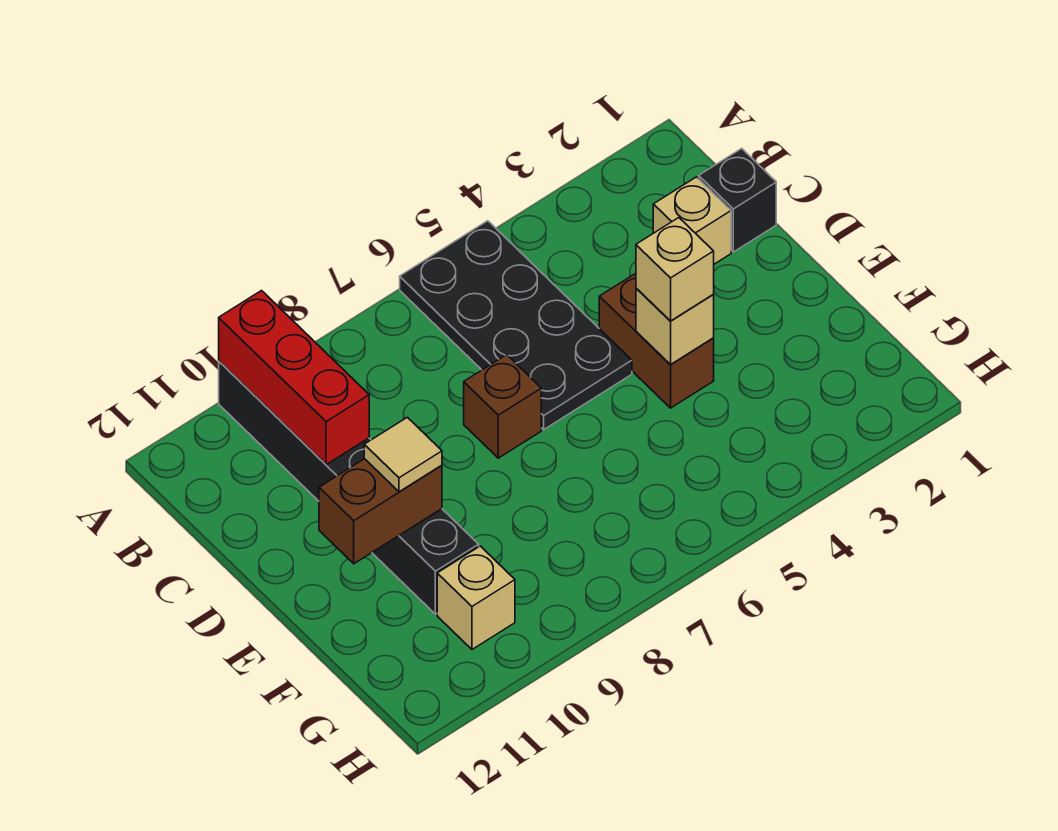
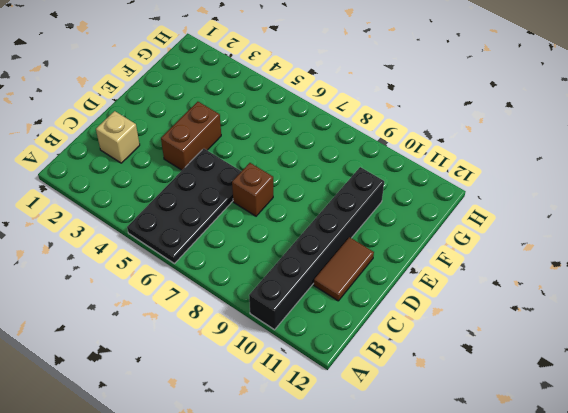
brown tile C11:D11 level 1 -> none
none -> black brick C1 level 1
none -> tan brick G10 level 1
none -> red brick A10:C10 level 2

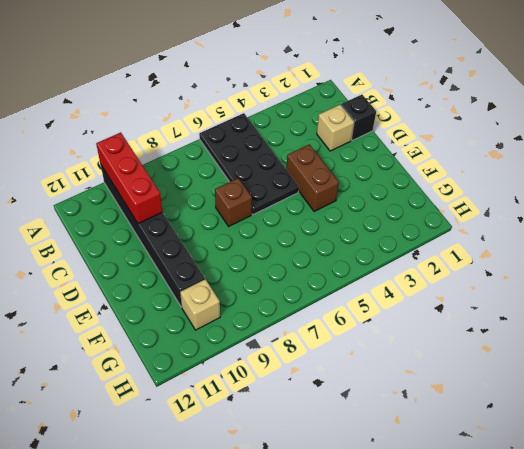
none -> tan brick E4 level 2
none -> brown brick E10:E11 level 2
none -> tan brick E4 level 3

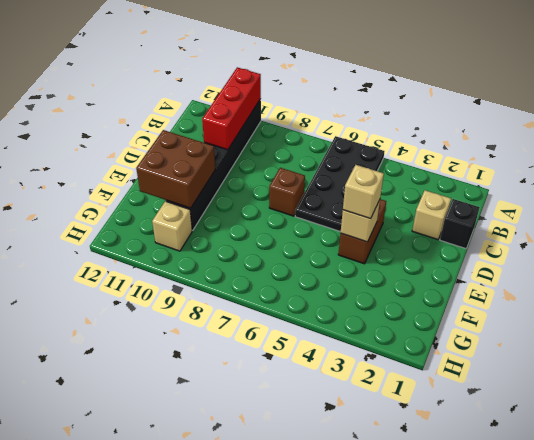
brown brick E10:F11 level 2 -> brown brick E10:E11 level 2
none -> tan tile E10 level 3

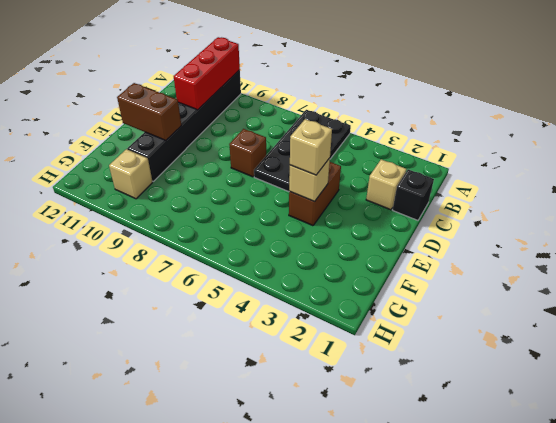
none -> tan tile E10 level 3

